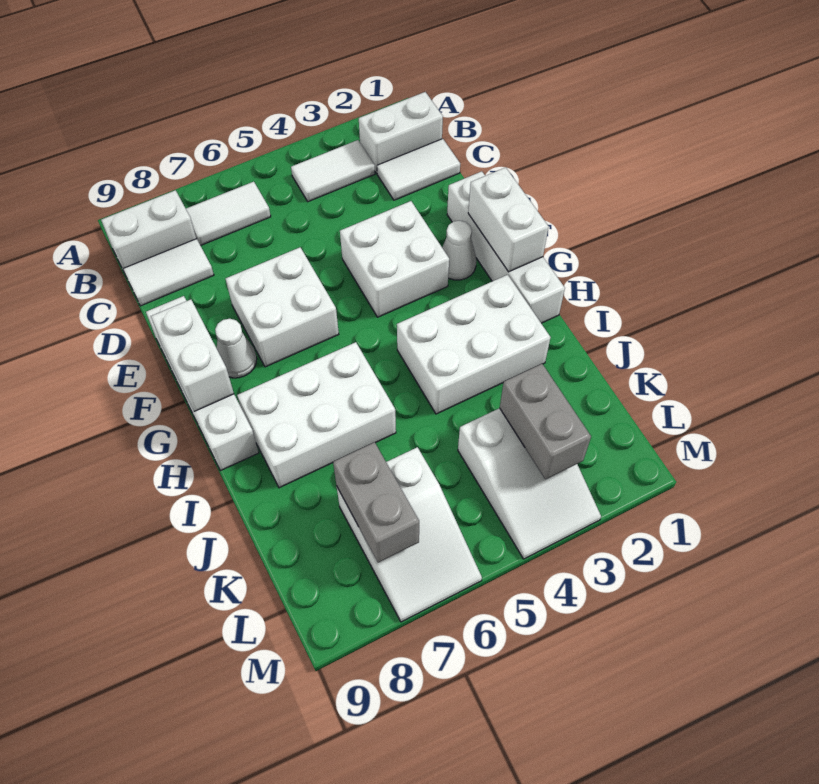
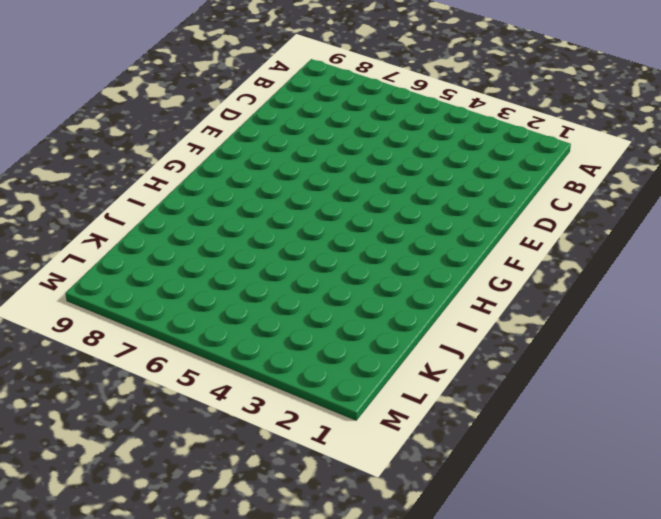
none -> white brick B1:B2 level 1
none -> white tile B3:B4 level 1
none -> white tile B6:B7 level 1

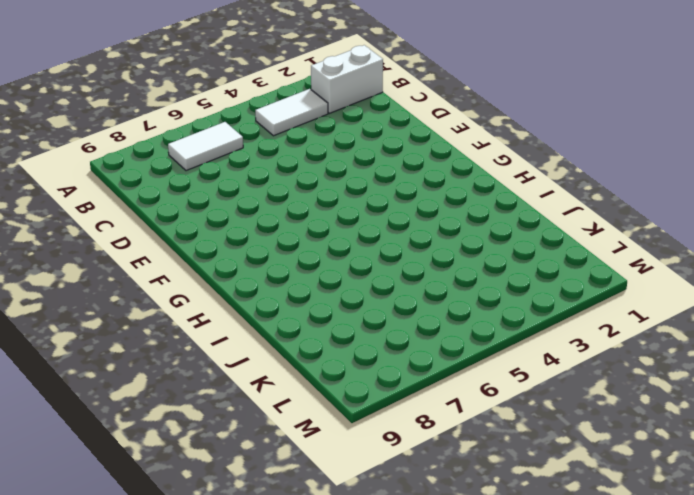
none -> white brick B8:B9 level 1
none -> white tile C1:C2 level 1
none -> white tile C8:C9 level 1

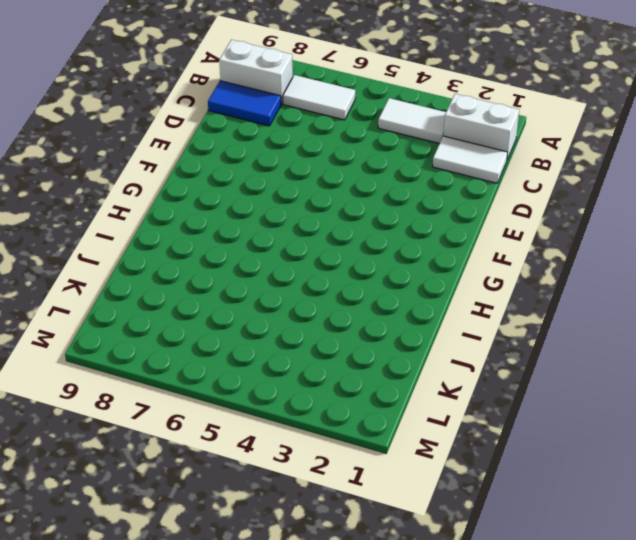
blue tile C8:C9 level 1 -> white tile C8:C9 level 1
none -> white brick E1:H1 level 1
none -> white brick E3:F4 level 1
none -> white brick E6:F7 level 1

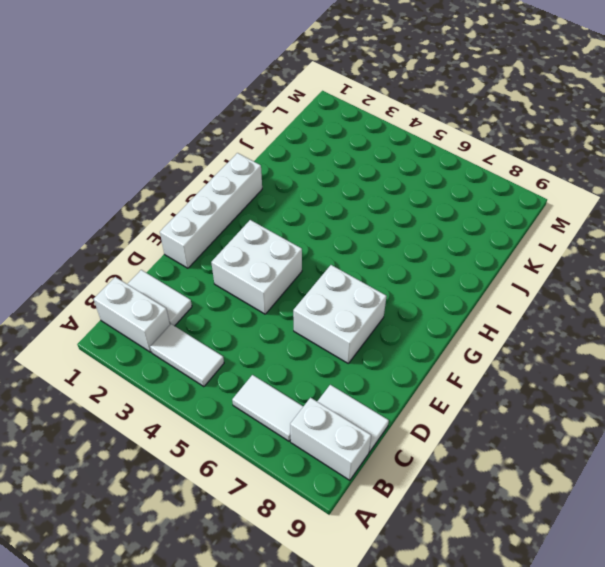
none -> white brick E9:H9 level 1
none -> white cone F2 level 1
none -> white cone F8 level 1

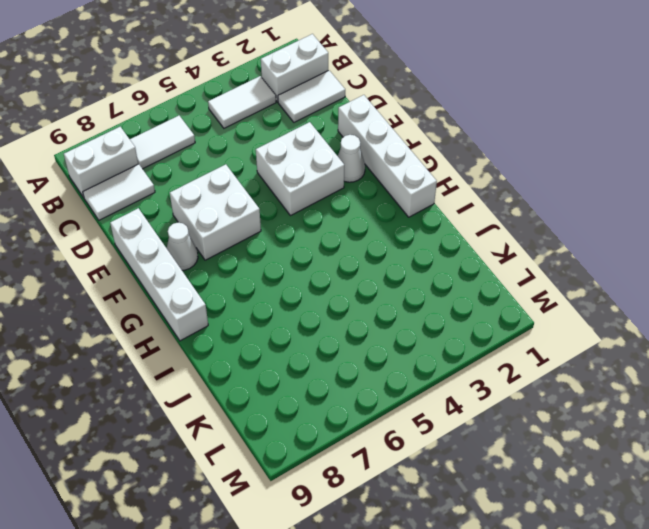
none -> white brick H2:I4 level 1
none -> white brick H6:I8 level 1
none -> white slope K3:M4 level 1 top K

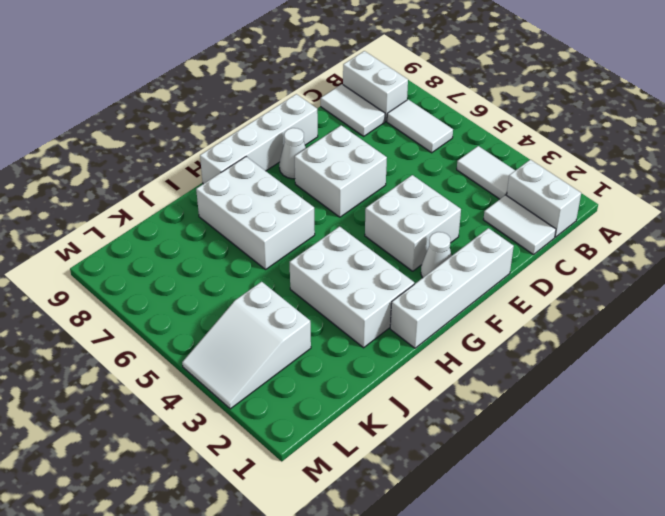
none -> white slope K6:M7 level 1 top K
none -> white brick F1:G1 level 2
none -> white brick F9:G9 level 2

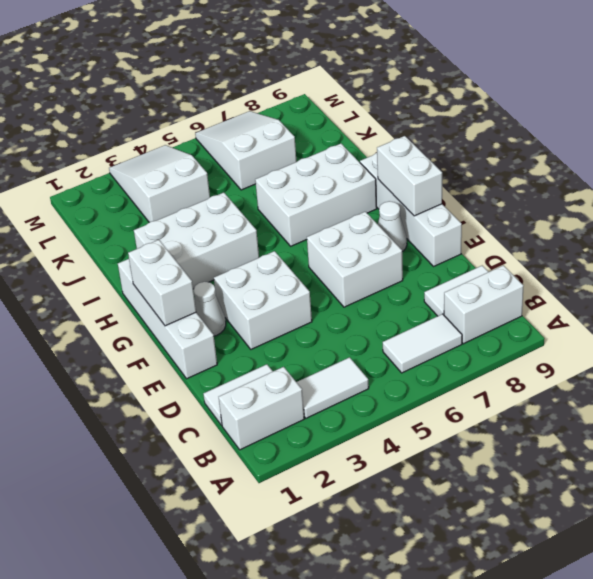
none -> grey brick K3:L3 level 2
none -> grey brick K7:L7 level 2

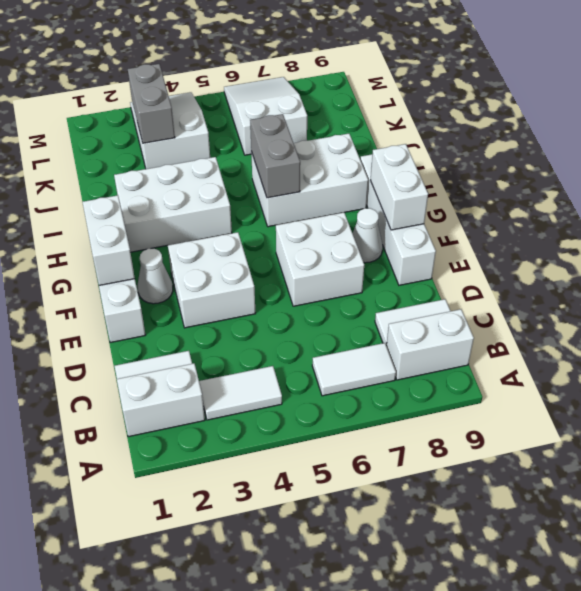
grey brick H6:I6 level 2 -> grey brick K7:L7 level 2

